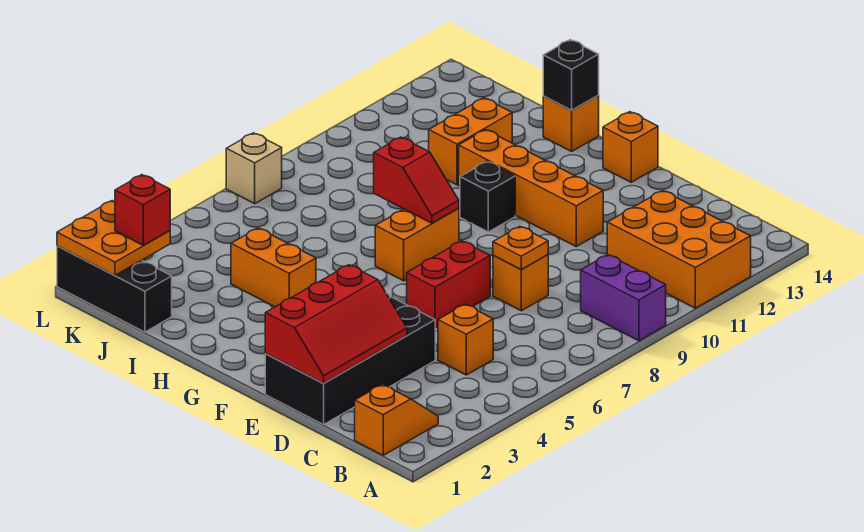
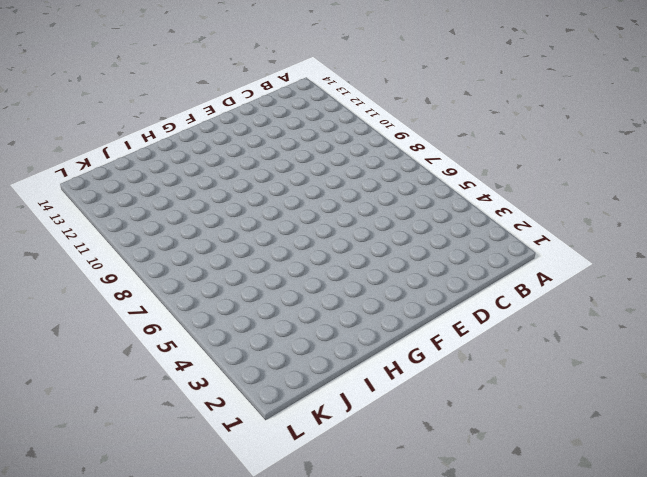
none -> purple brick A9:B9 level 1
none -> orange brick A11:C12 level 1
none -> orange slope B1:B2 level 1 top 1

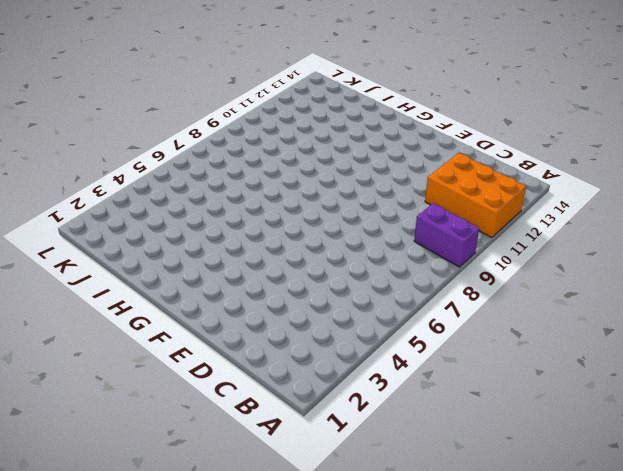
none -> orange slope B1:B2 level 1 top 1
none -> orange brick C5 level 1
none -> black brick D1:E4 level 1

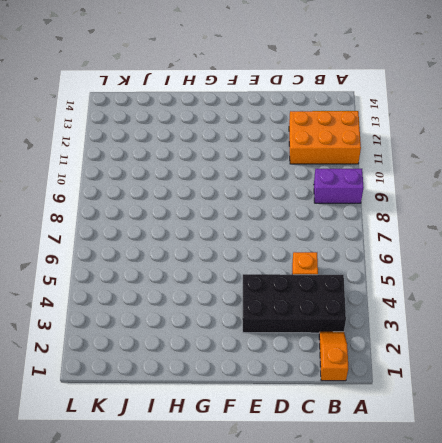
black brick B3:E4 level 1 -> black brick D1:E4 level 1
none -> orange brick D8 level 1
none -> red brick E6:E7 level 1
none -> orange brick E11:H11 level 1

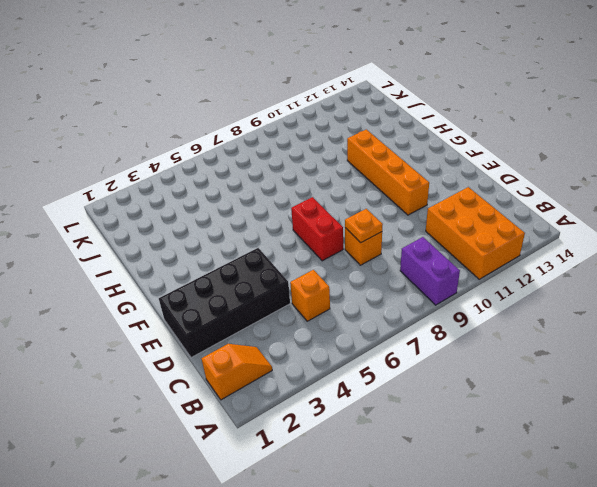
red brick E7:F7 level 1 -> red brick E6:E7 level 1
none -> orange brick F14 level 1
none -> orange brick G7:G8 level 1
none -> black brick G10 level 1

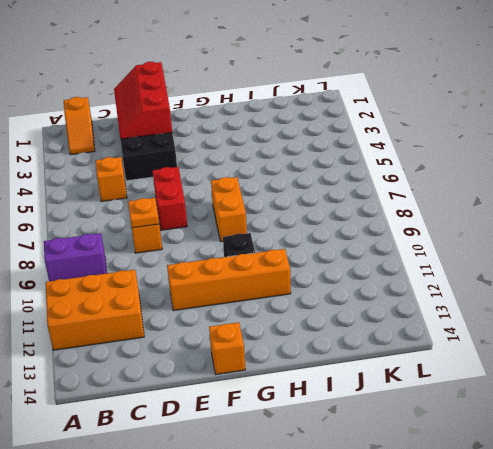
none -> orange brick H4:I4 level 1
none -> orange brick H14 level 1
none -> orange brick I11:I12 level 1

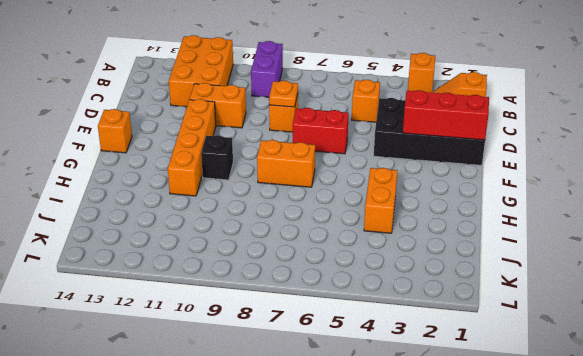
orange brick A3 level 1 -> orange brick H14 level 1
orange brick D10:D11 level 1 -> orange brick I11:I12 level 1
none -> black brick J1:L1 level 1
none -> tan brick L7 level 1
none -> red slope G8:H8 level 2 top H

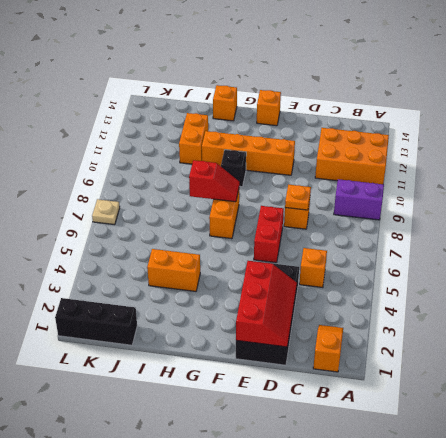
tan plate L7 level 1 -> tan brick L7 level 1
none -> black brick H14 level 2
none -> orange plate K1:L2 level 2
none -> red brick K2 level 3

